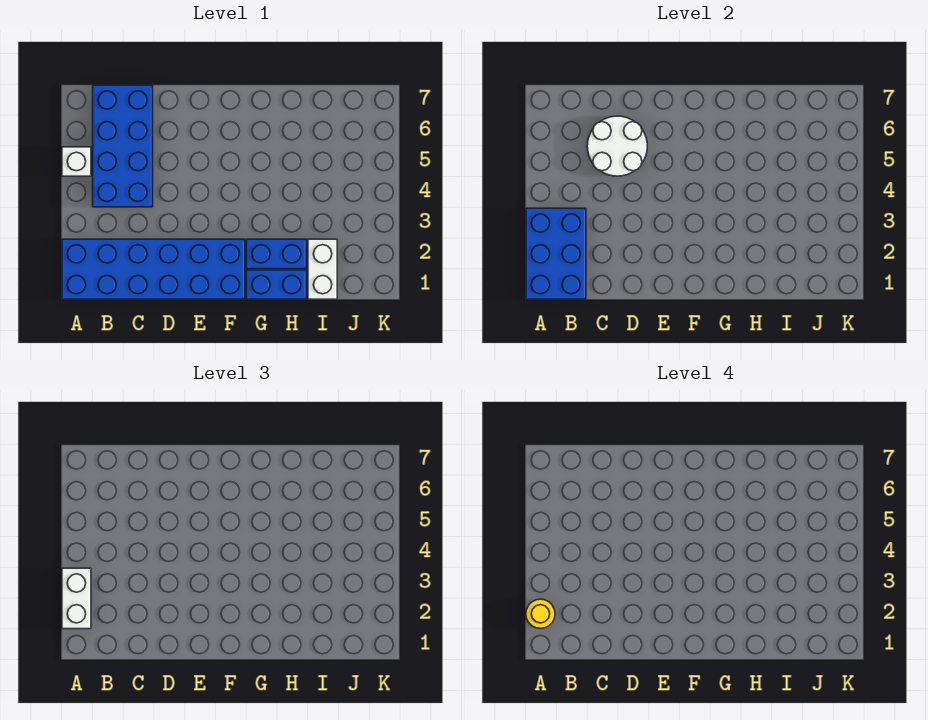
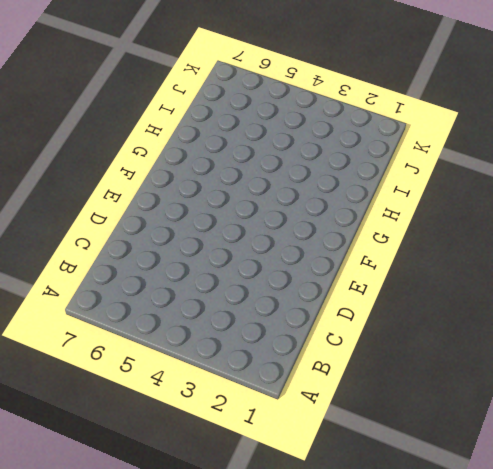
none -> blue brick A1:F2 level 1
none -> white brick A5 level 1

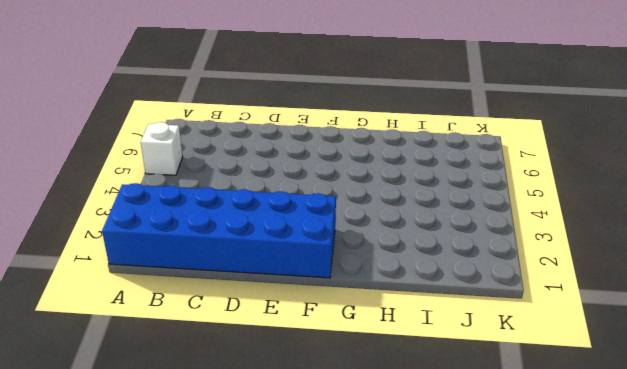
none -> blue brick B4:C7 level 1
none -> blue brick G1:H1 level 1

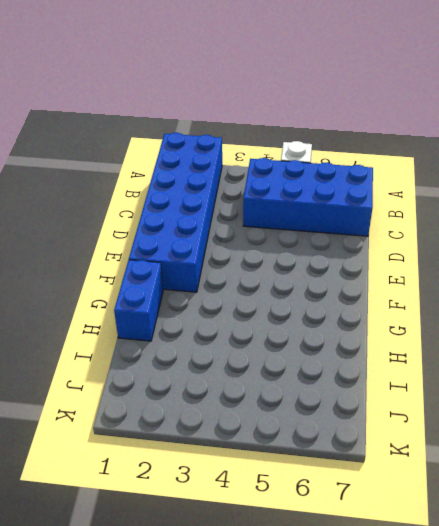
none -> blue brick G2:H2 level 1
none -> white brick I1:I2 level 1

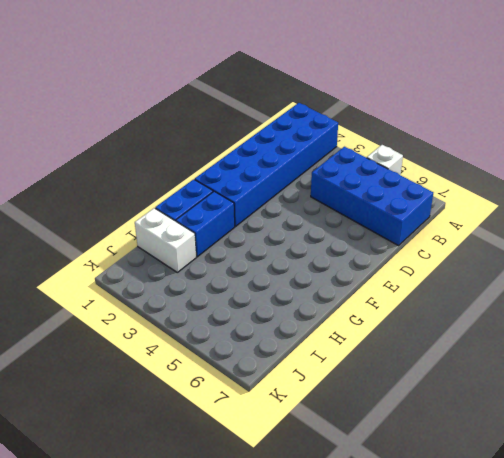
none -> blue brick A1:B3 level 2
none -> white round brick C5:D6 level 2

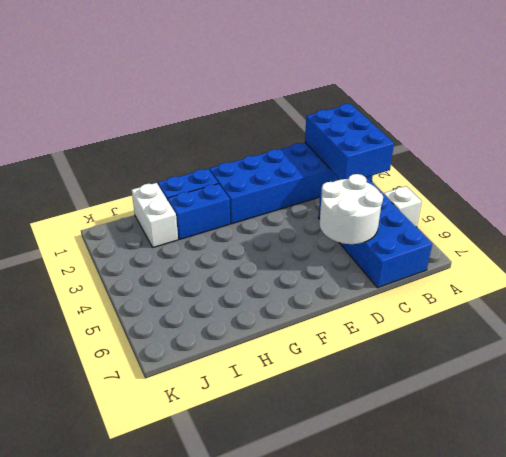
none -> white brick A2:A3 level 3
none -> yellow round brick A2 level 4

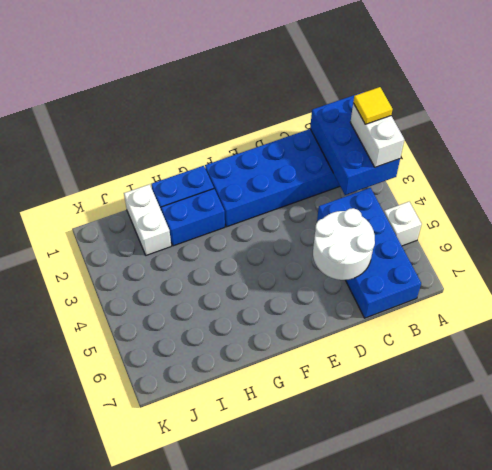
yellow tile A2 level 4 -> yellow round brick A2 level 4

